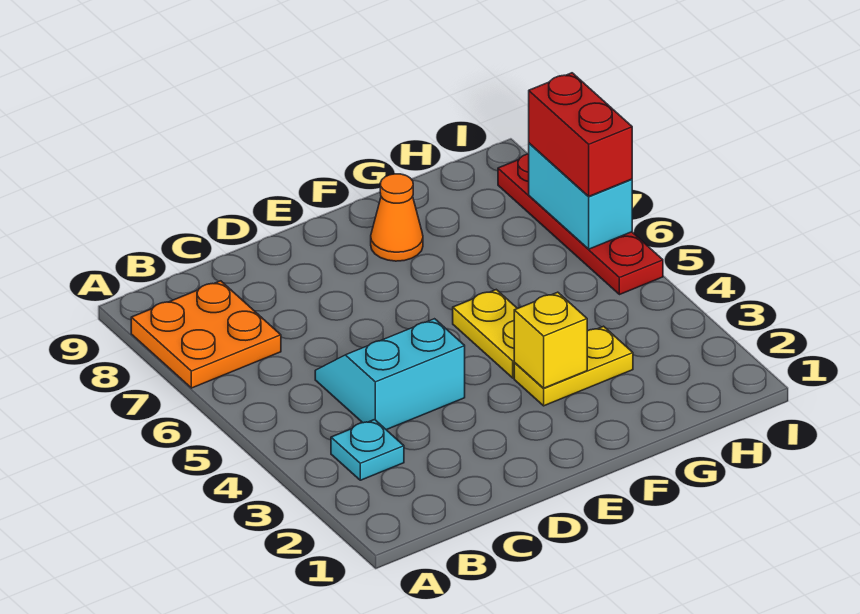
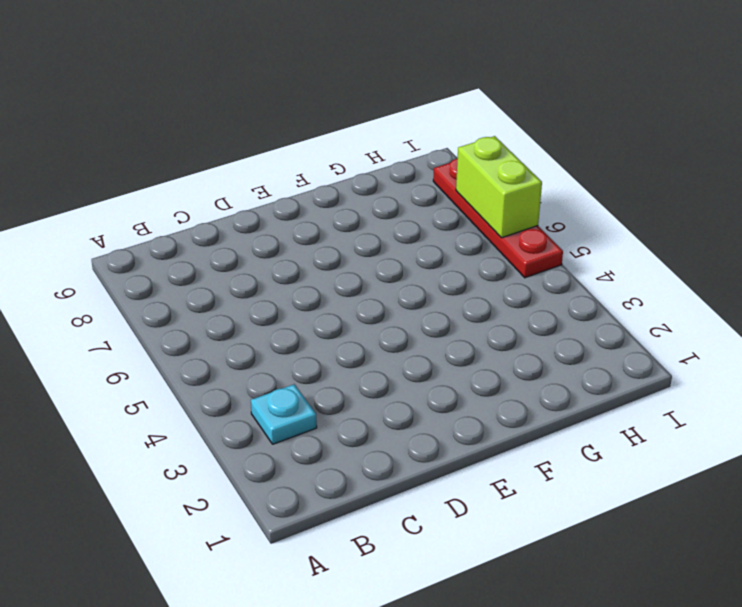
lime brick I6:I7 level 2 -> cyan brick I6:I7 level 2
none -> orange plate A7:B8 level 1
none -> cyan slope C4:D5 level 1 top 4

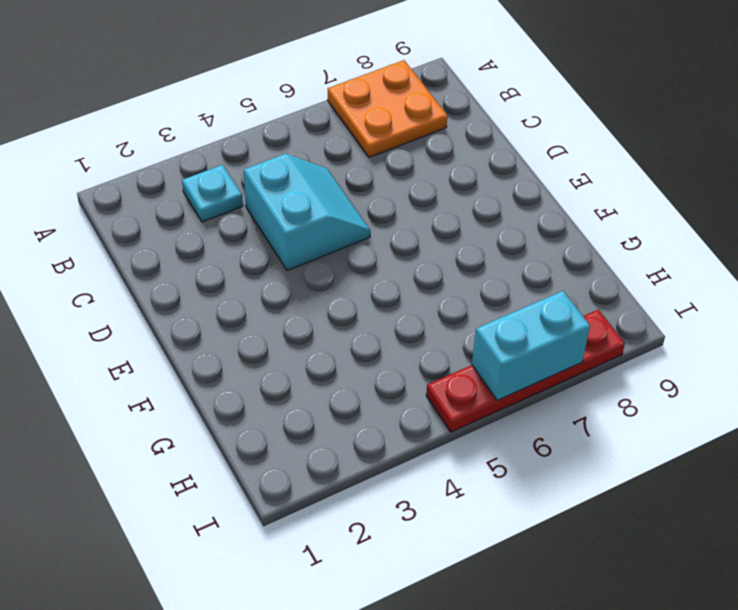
none -> yellow plate F3:G3 level 1
none -> yellow plate F4:F5 level 1

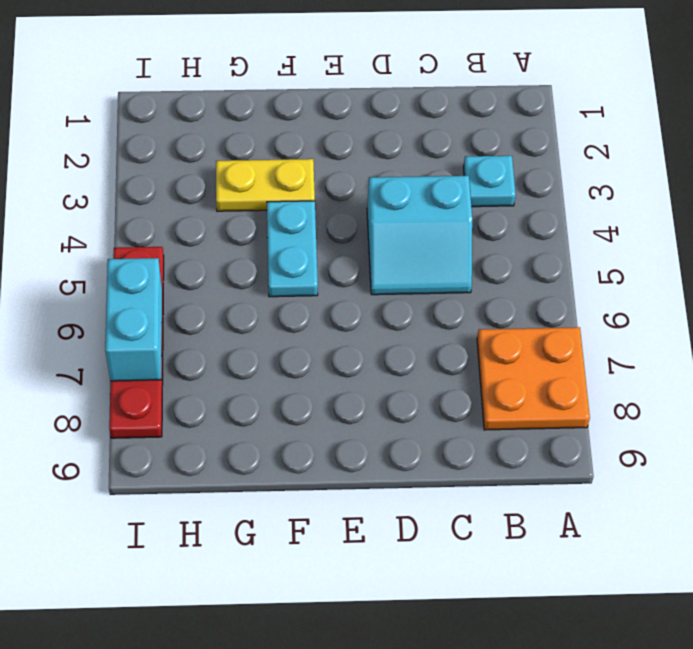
cyan plate F4:F5 level 1 -> yellow plate F4:F5 level 1
none -> orange cone F8 level 1
none -> yellow brick F3 level 2

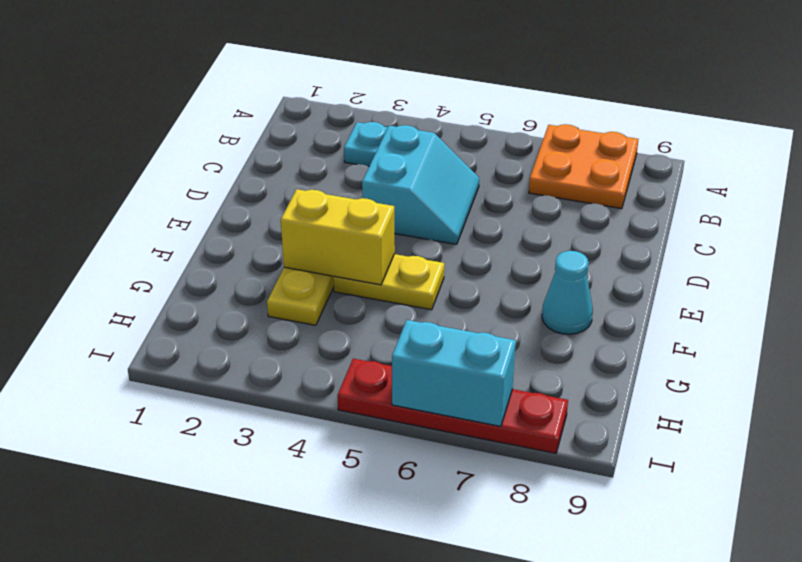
yellow brick F3:F4 level 2 -> yellow brick F3 level 2
cyan cone F8 level 1 -> orange cone F8 level 1
none -> red brick I6:I7 level 3

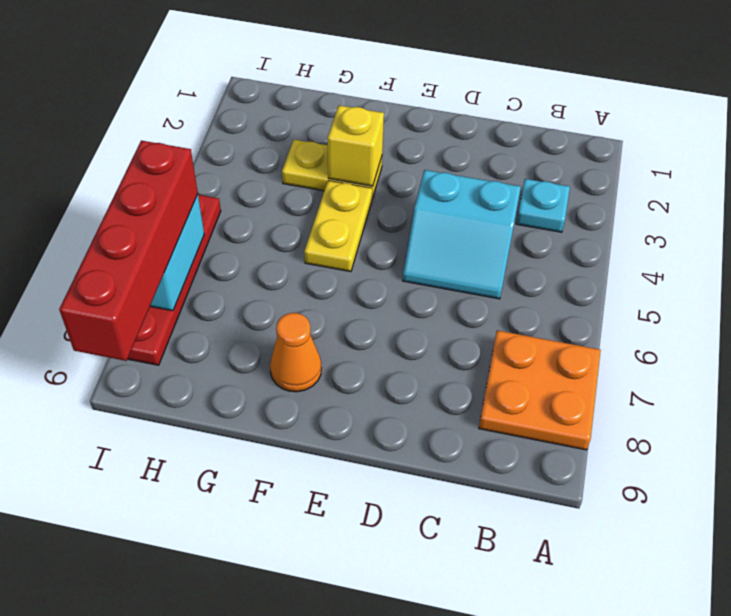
red brick I6:I9 level 3 -> red brick I6:I7 level 3

